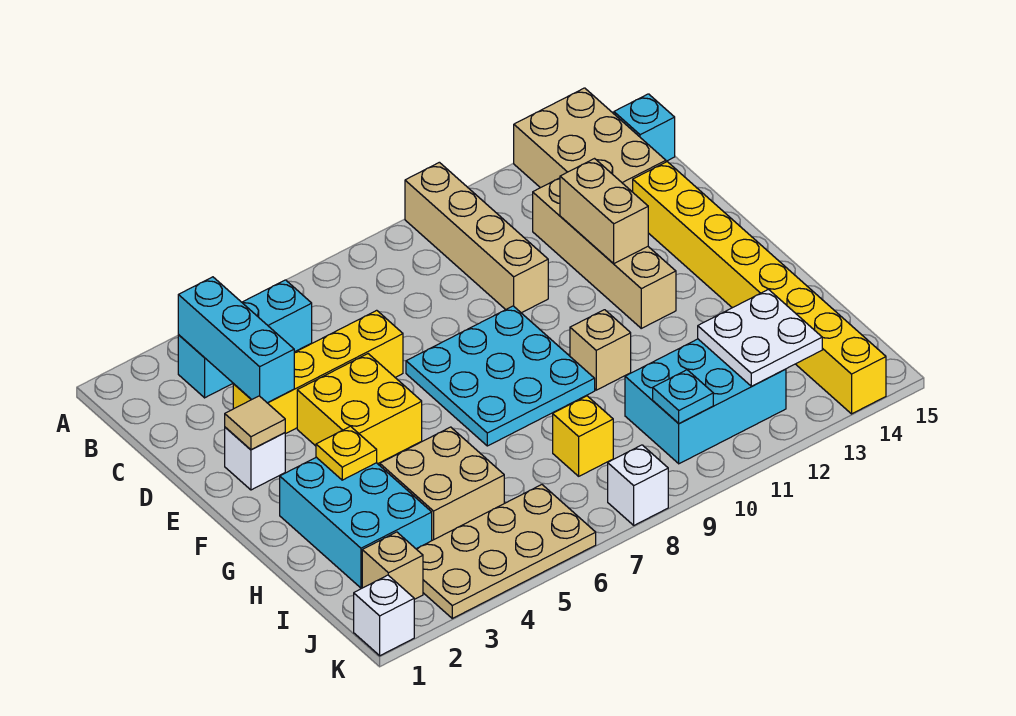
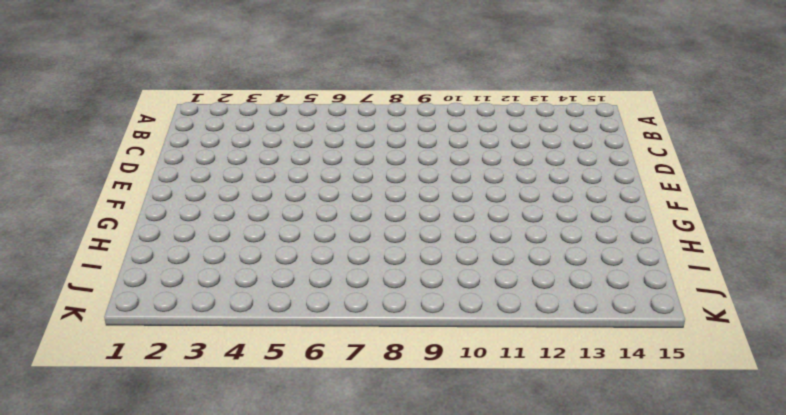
none -> tan brick A10:D10 level 1
none -> tan brick A13:C14 level 1
none -> cyan brick B3:B5 level 1

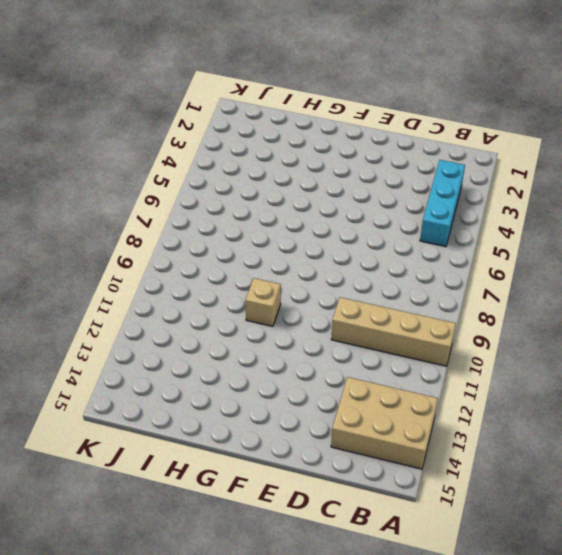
none -> cyan brick B15 level 1
none -> tan brick C12:F12 level 1
none -> yellow brick D3:D6 level 1

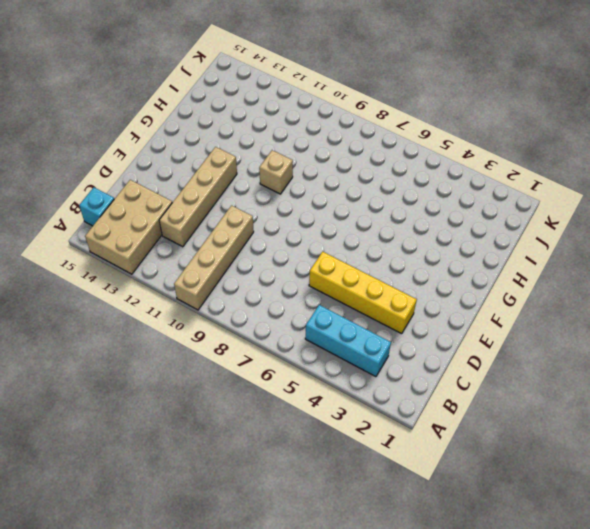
none -> yellow brick D14:K14 level 1
none -> white brick E2 level 1
none -> yellow brick E4:F5 level 1

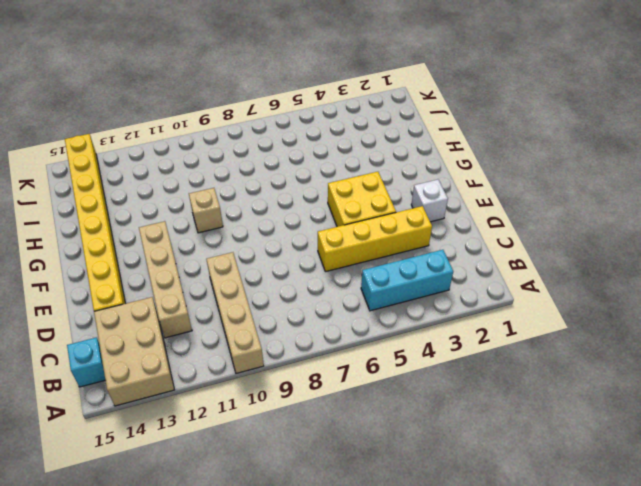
none -> cyan plate E7:G9 level 1
none -> cyan brick G2:I3 level 1
none -> tan brick H4:I5 level 1

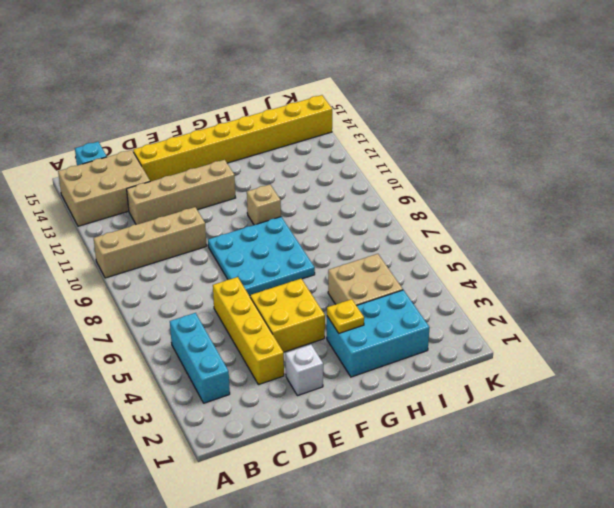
none -> yellow brick I8 level 1
none -> cyan brick I10:J12 level 1
none -> tan brick J2 level 1

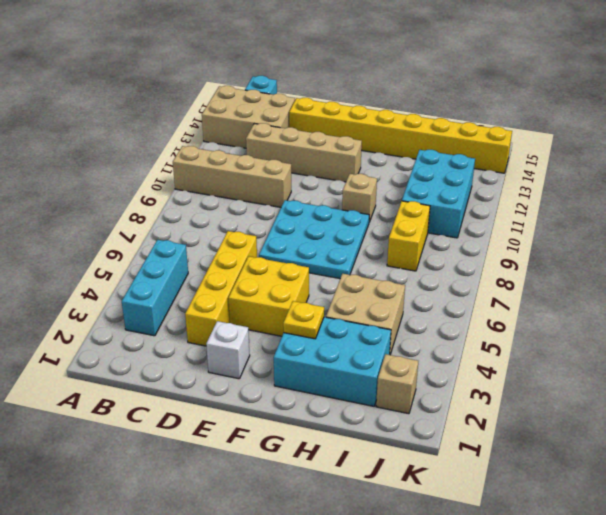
yellow brick I8:I9 level 1 -> yellow brick I8 level 1
none -> tan plate J3:K6 level 1
none -> white brick K1 level 1
none -> white brick K8 level 1

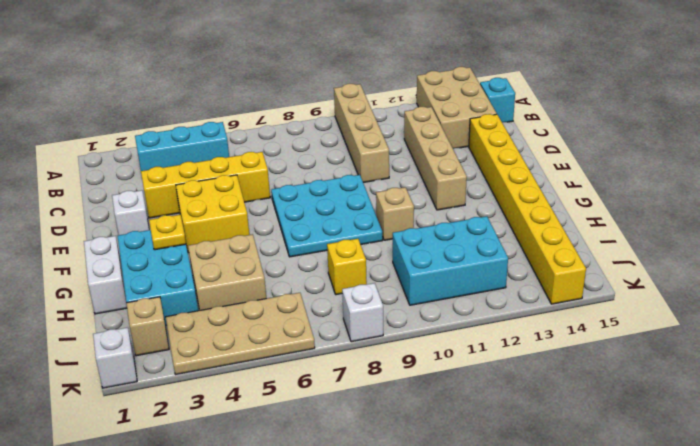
white brick G1:H1 level 1 -> none
none -> cyan brick B3:D3 level 2
none -> tan brick D12:E12 level 2
none -> tan tile E2 level 2

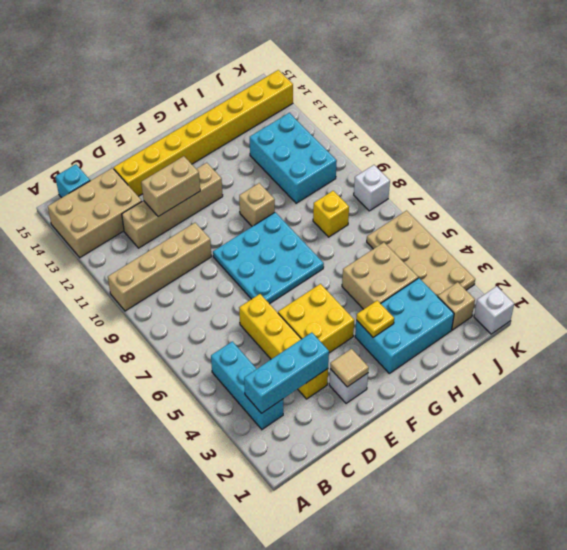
none -> white plate I12:J13 level 2
none -> cyan plate J10 level 2

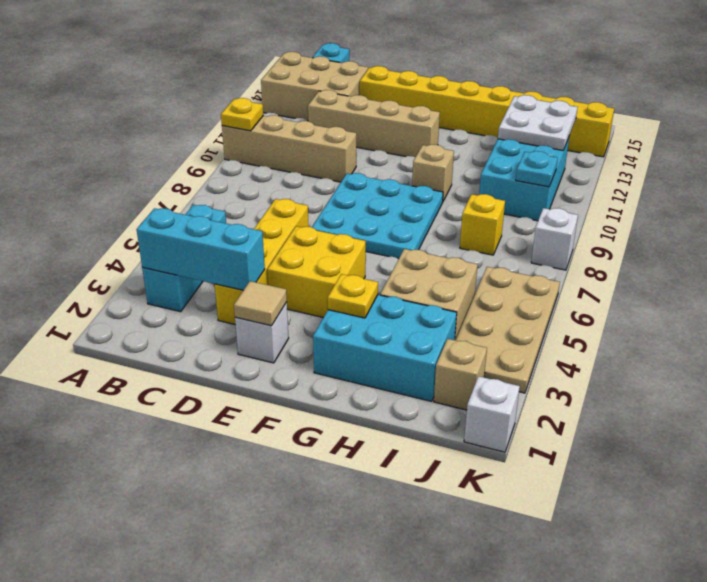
yellow plate A10 level 2 -> none
none -> tan brick D12:E12 level 2

